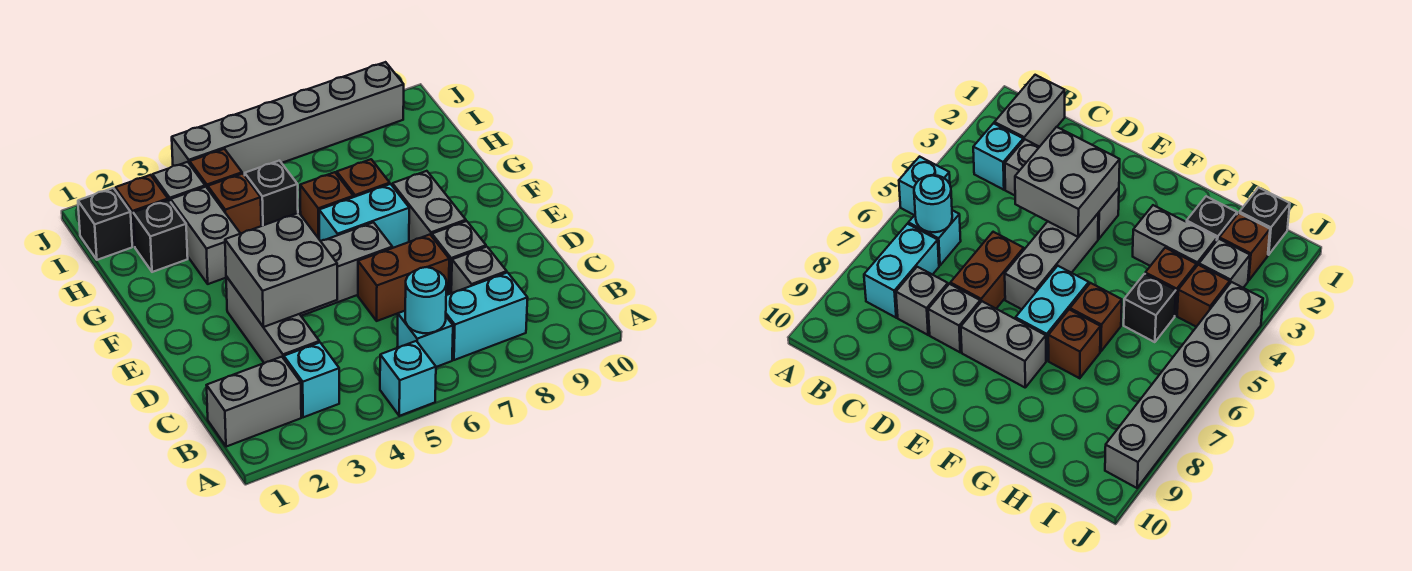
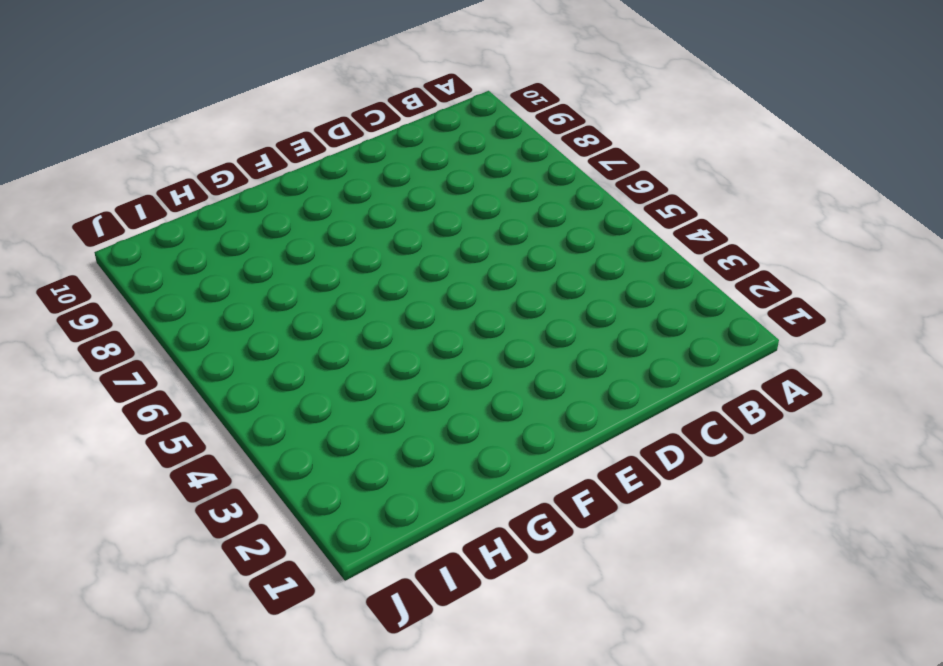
none -> cyan brick A5 level 1
none -> grey brick B1:B2 level 1
none -> cyan brick B3 level 1

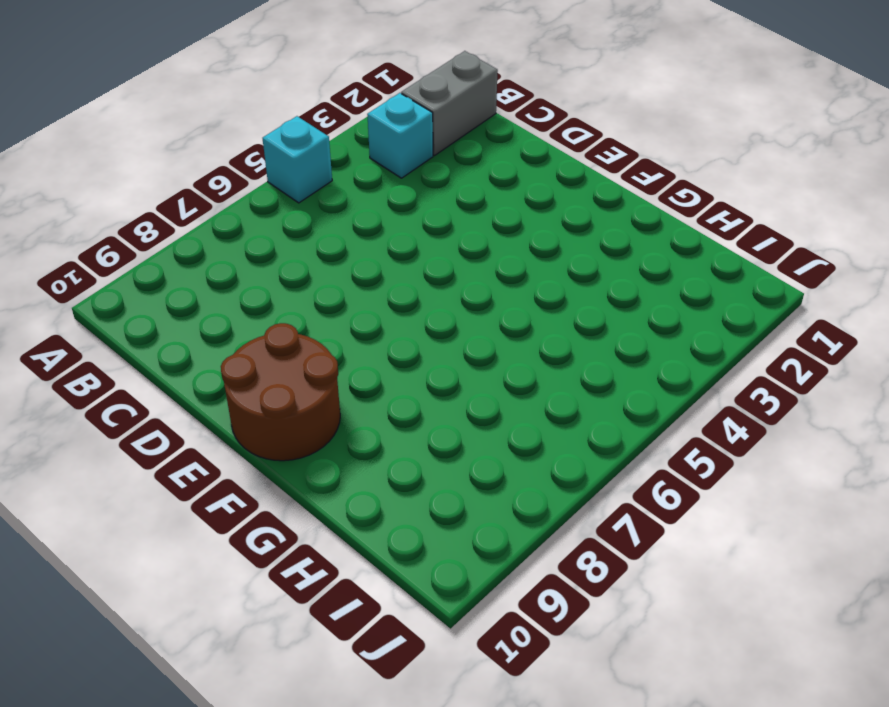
brown round brick E9:F10 level 1 -> none
none -> cyan brick B6 level 1
none -> cyan brick B7:B8 level 1
none -> grey brick C3:E3 level 1

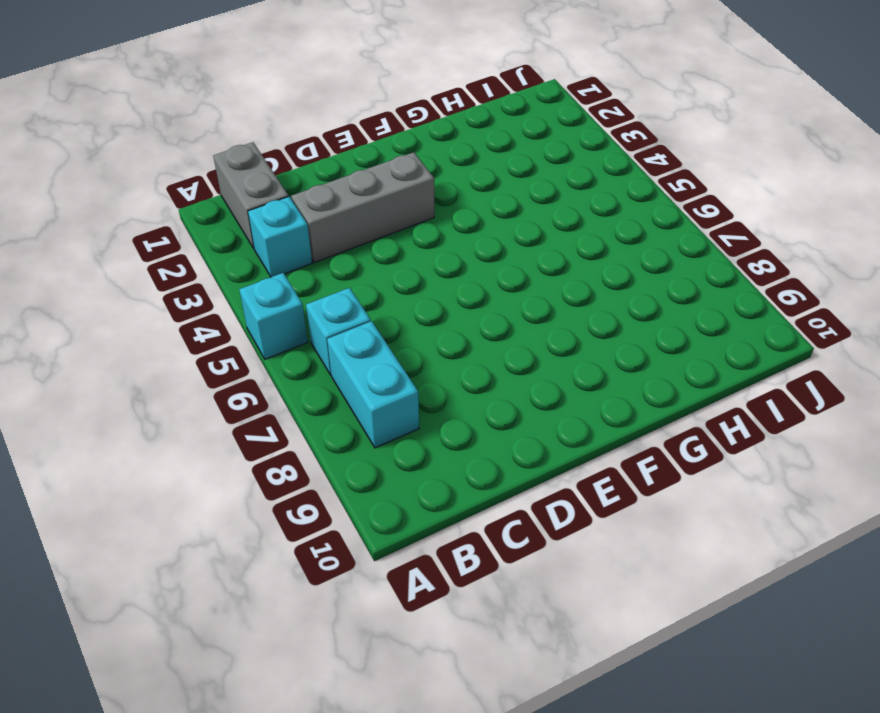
none -> grey brick C8 level 1
none -> brown brick D6:D7 level 1
none -> grey brick D8 level 1

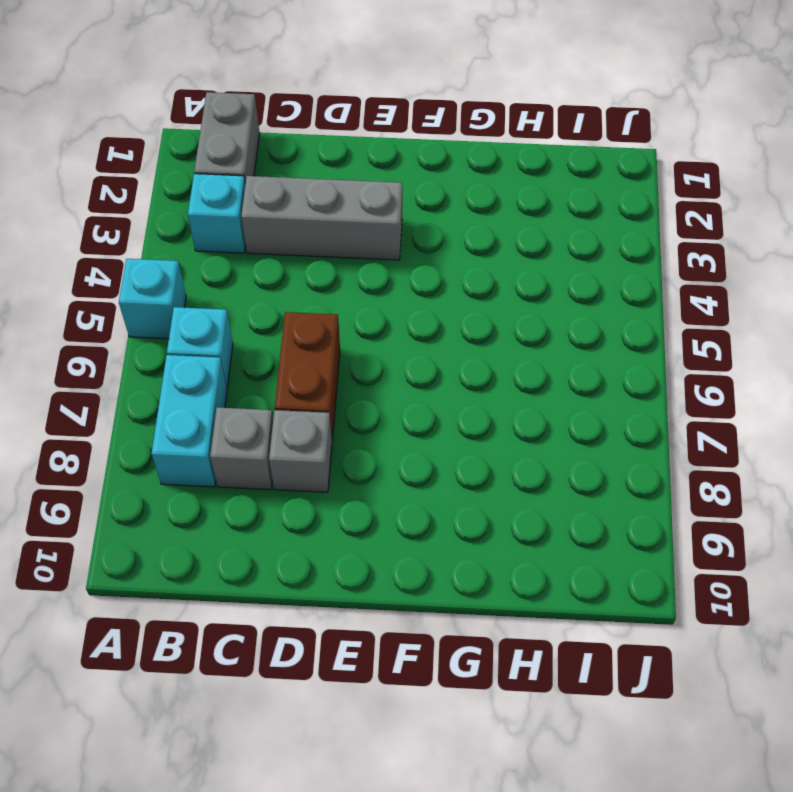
none -> grey brick E4:E6 level 1
none -> grey brick E8:F8 level 1
none -> cyan brick F6:F7 level 1

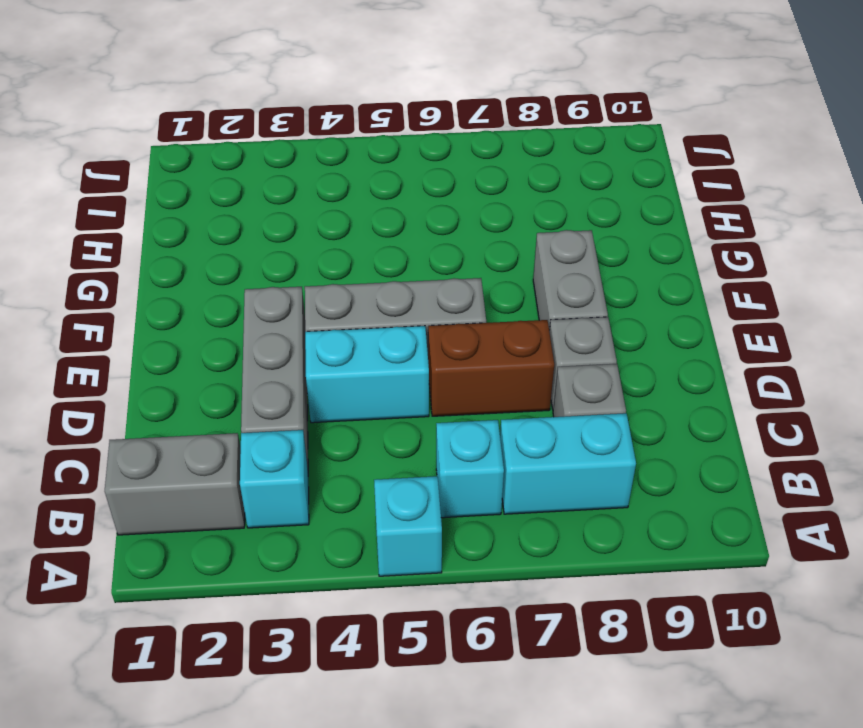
cyan brick D4:D5 level 1 -> cyan brick F6:F7 level 1
none -> grey brick G3:H3 level 1
none -> brown brick G6 level 1
none -> brown brick G7 level 1

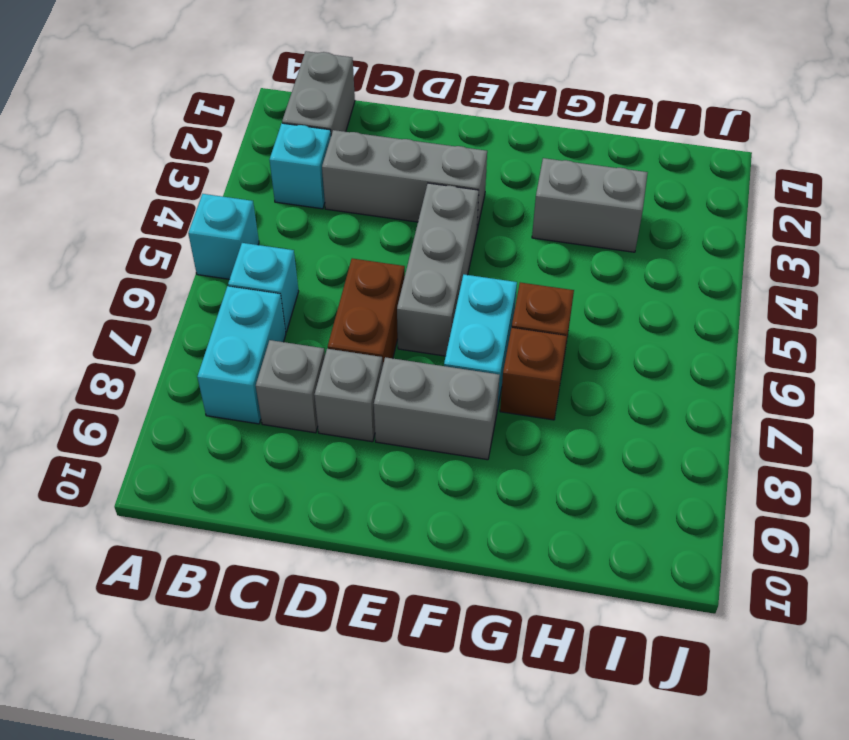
none -> black brick H2 level 1
none -> brown brick H4 level 1
none -> black brick H5 level 1

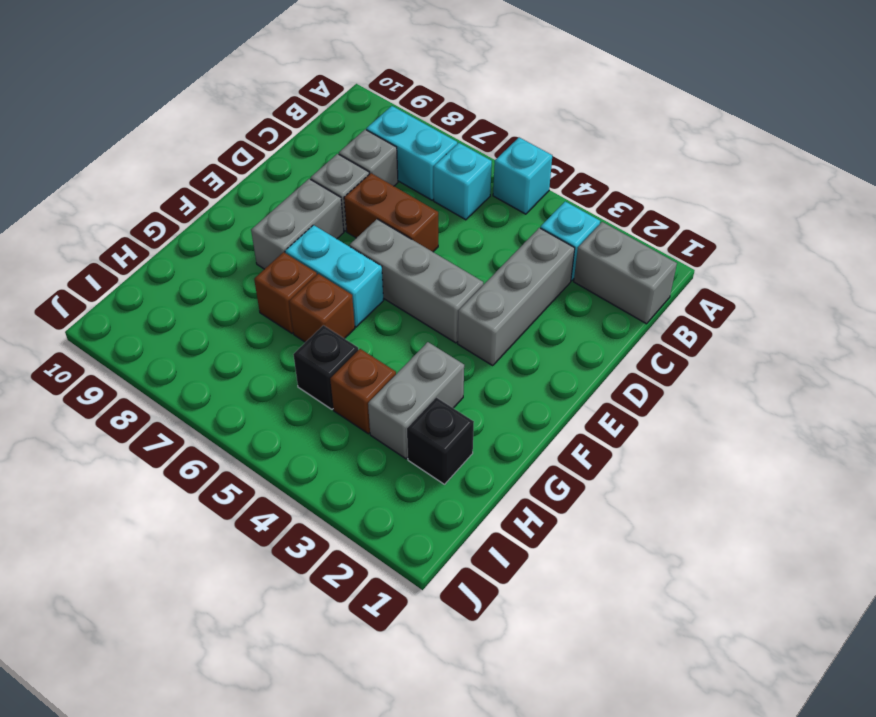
none -> black brick I1 level 1
none -> brown brick I2 level 1
none -> grey brick I3 level 1

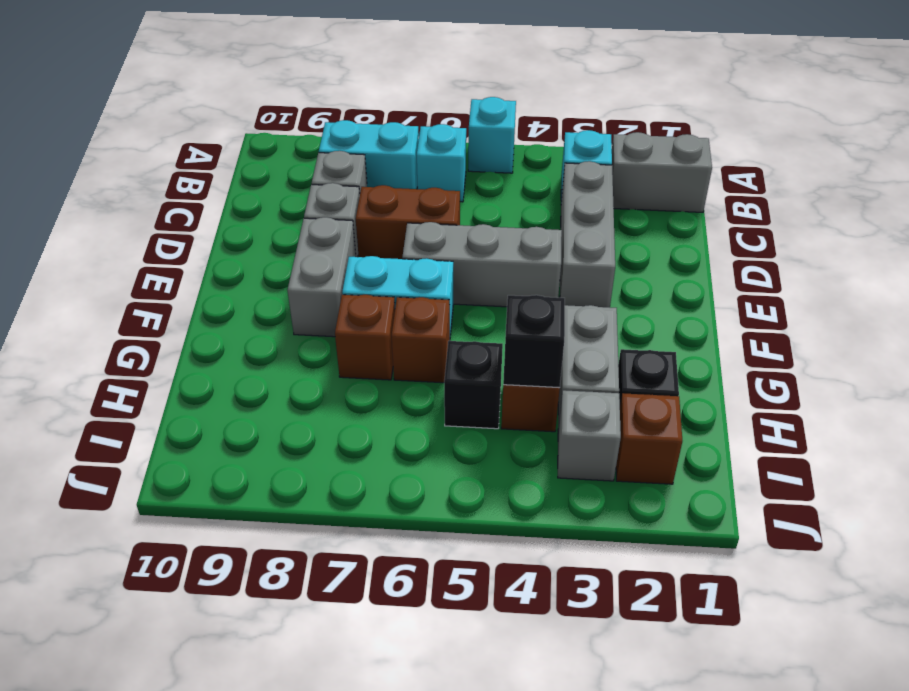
black brick H4 level 2 -> black brick I1 level 1
none -> brown brick I4 level 1
none -> grey brick J4:J9 level 1
none -> cyan round brick B6 level 2

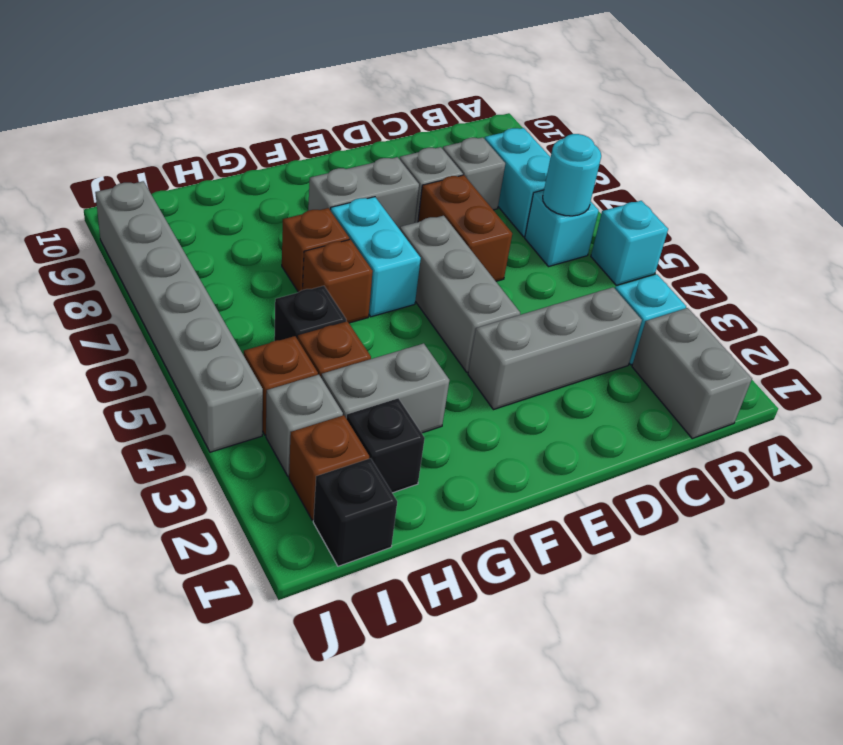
none -> grey brick D3:E4 level 2

